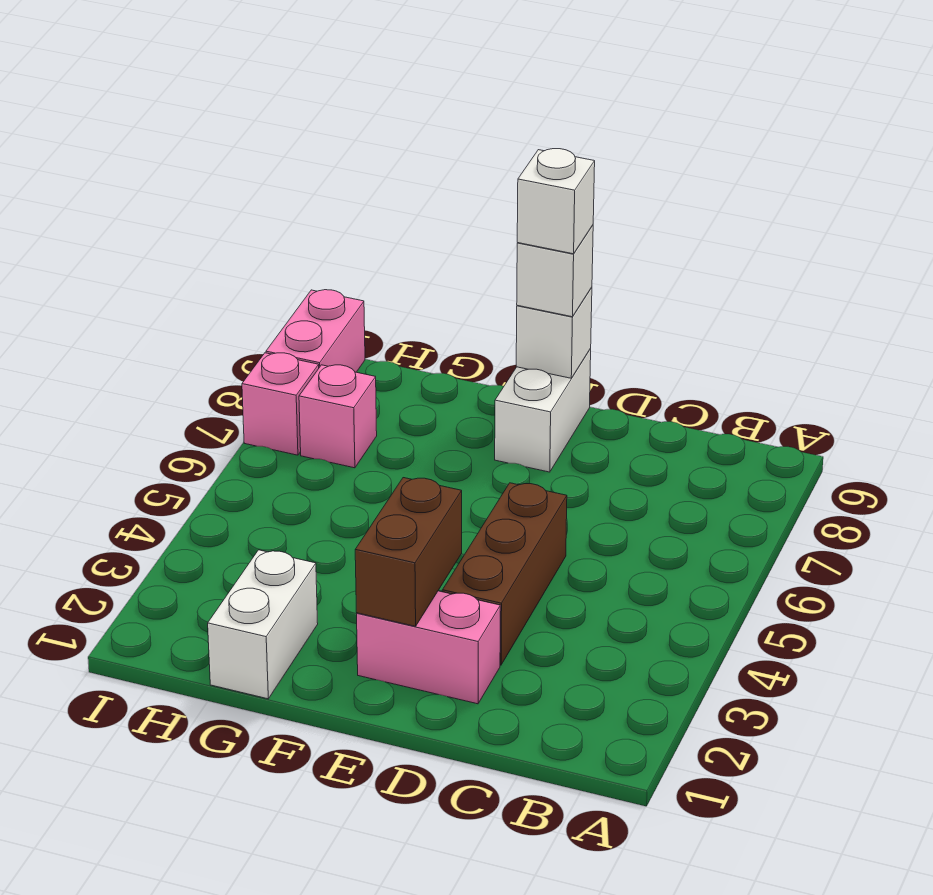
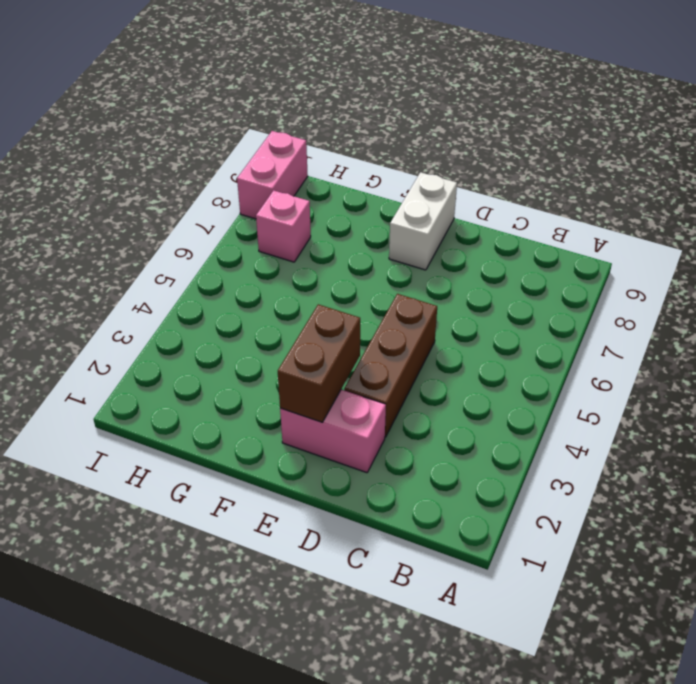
none -> white brick G1:G2 level 1
none -> pink brick I7 level 1

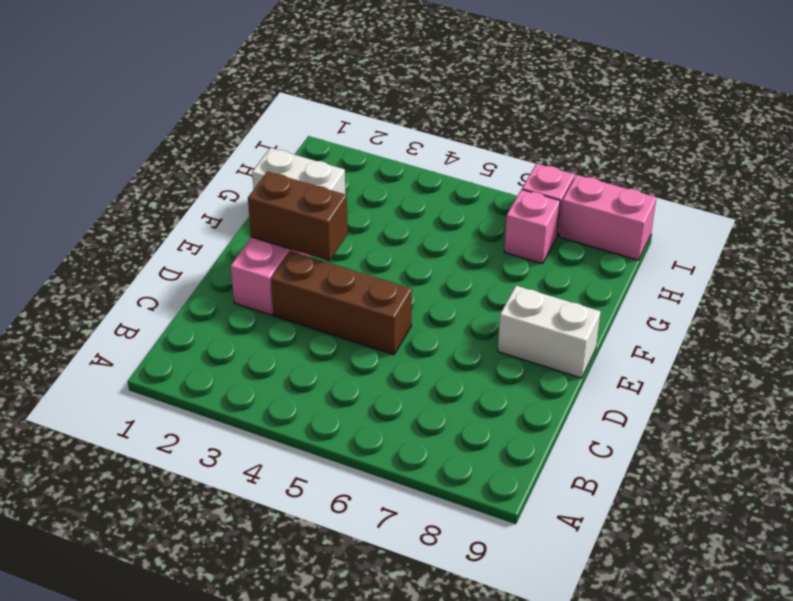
none -> white brick E9 level 2
none -> white brick E9 level 3

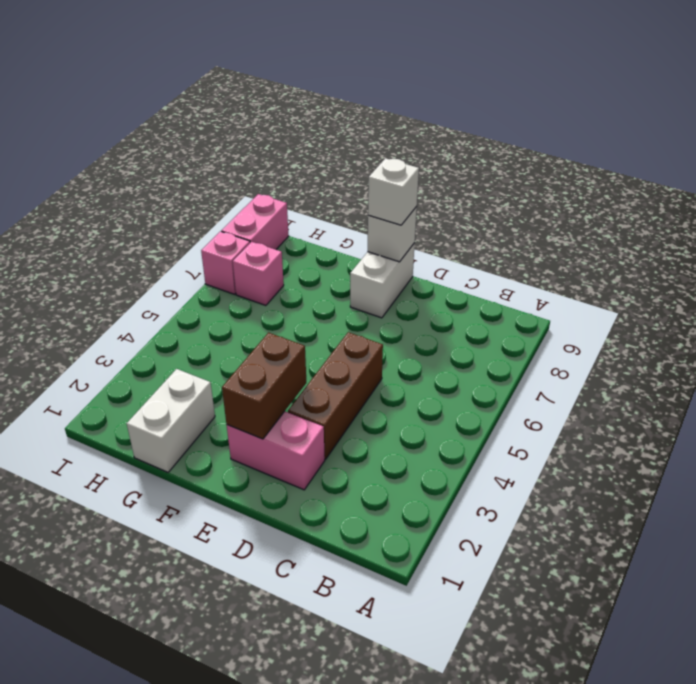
none -> white brick E9 level 4

